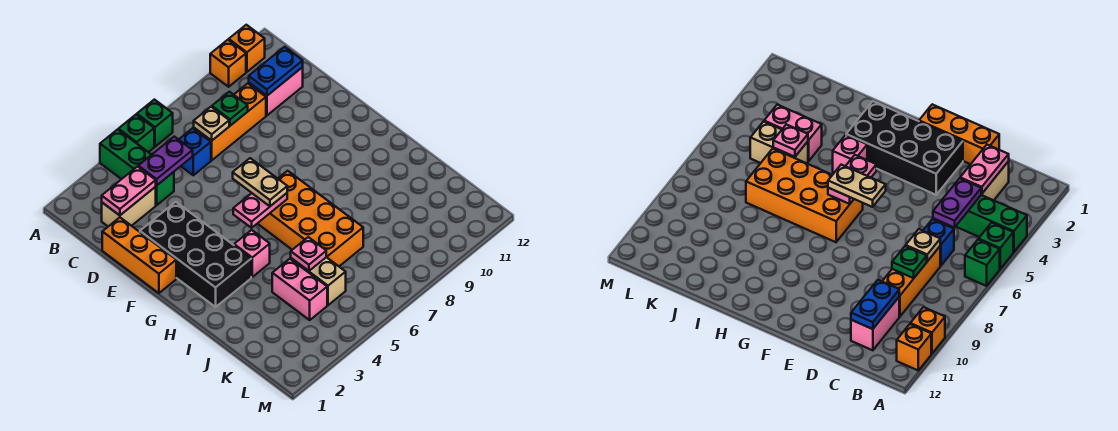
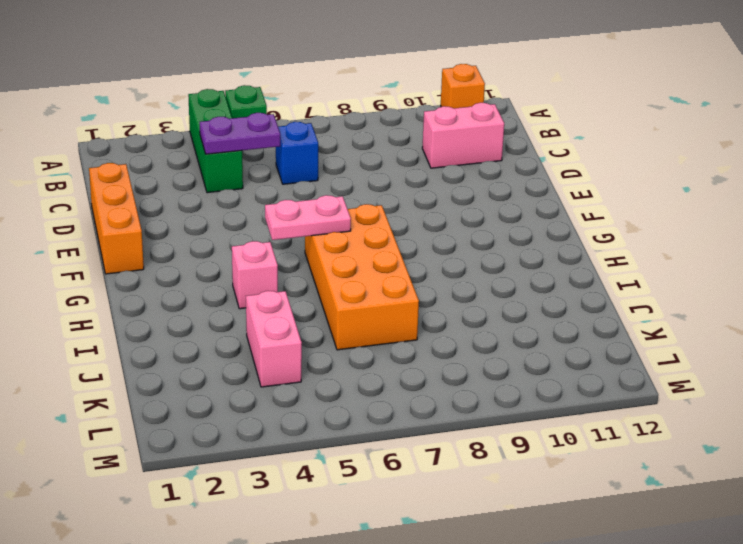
none -> green brick A6 level 1
none -> orange brick A10 level 1
none -> tan brick C2:C3 level 1

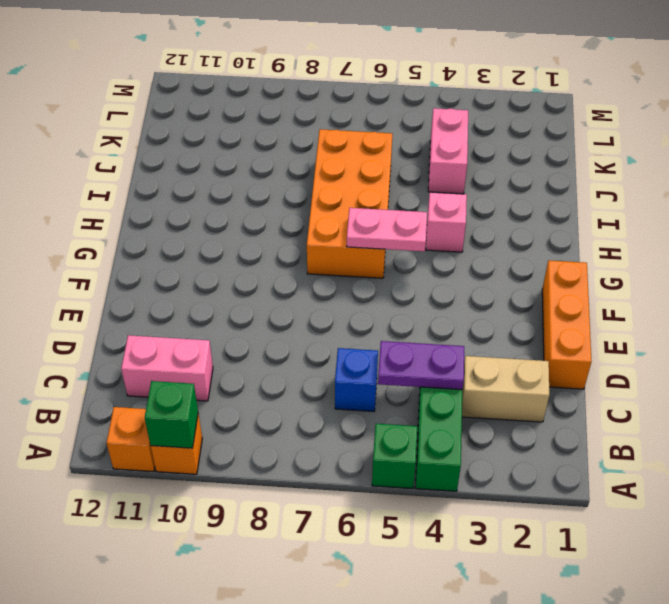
green brick A10 level 2 -> green brick A6 level 1
none -> orange brick C7:C9 level 1
none -> black brick E2:H3 level 1
none -> tan brick J5:K5 level 1

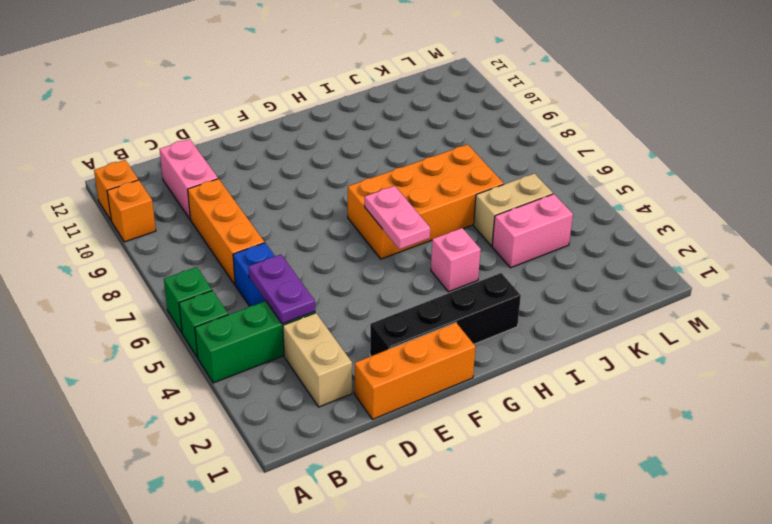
black brick E2:H2 level 1 -> black brick E2:H3 level 1
none -> pink plate C2:C3 level 2
none -> tan plate C7 level 2
none -> green plate C8 level 2

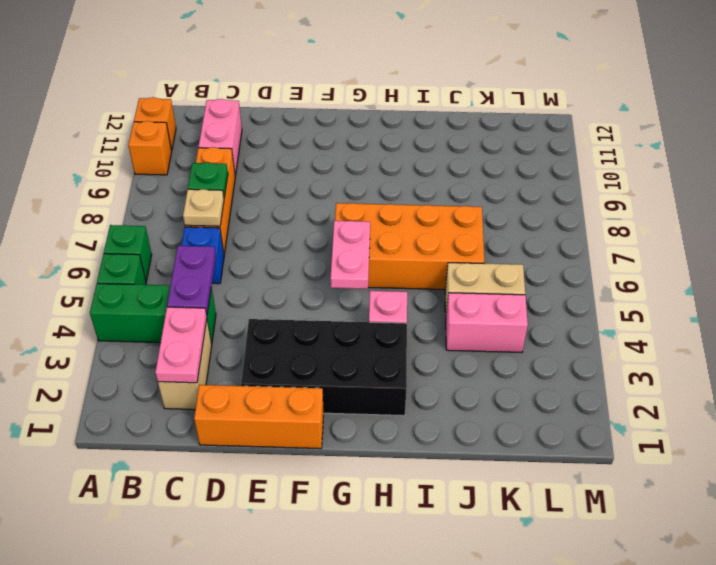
none -> blue plate C10:C11 level 2
none -> pink plate J5 level 2
none -> tan plate F6:G6 level 3

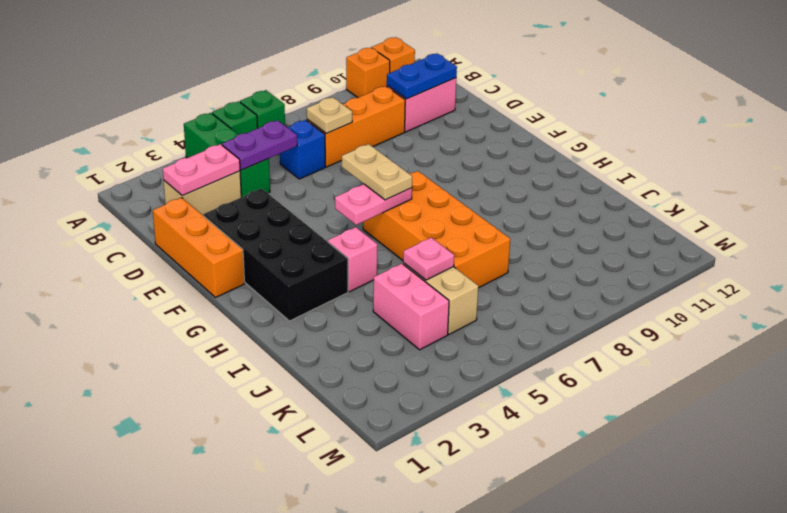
none -> green plate C8 level 2

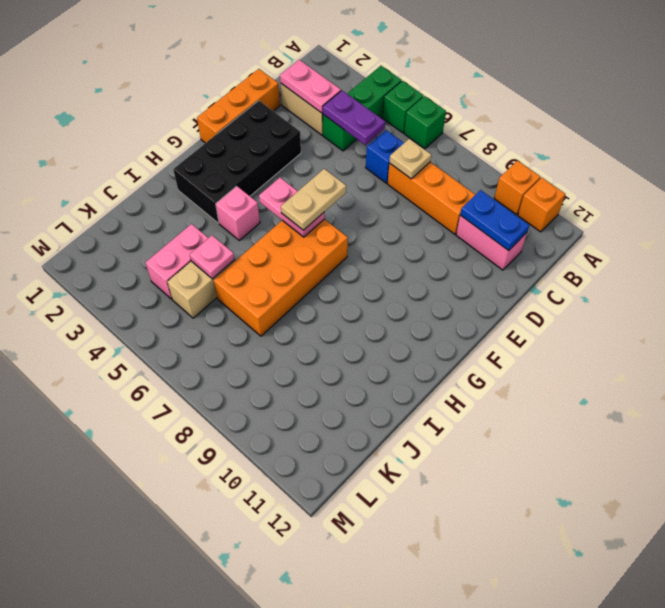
none -> green plate C8 level 2

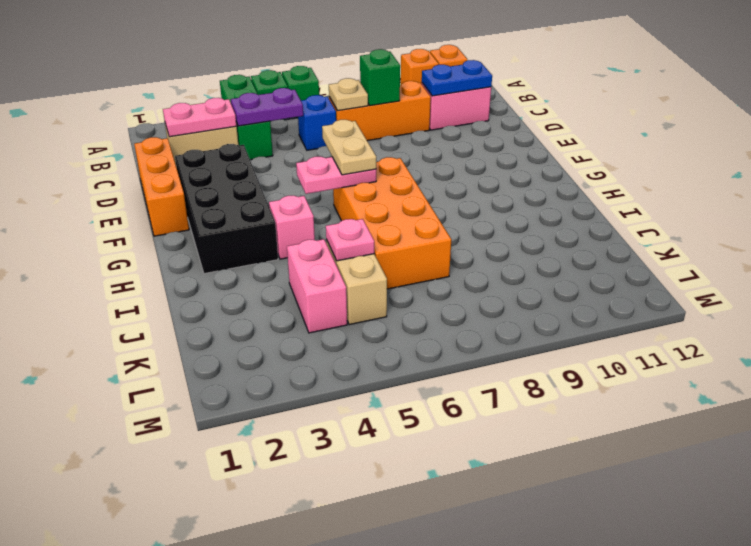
green brick C8 level 2 -> green plate C8 level 2

